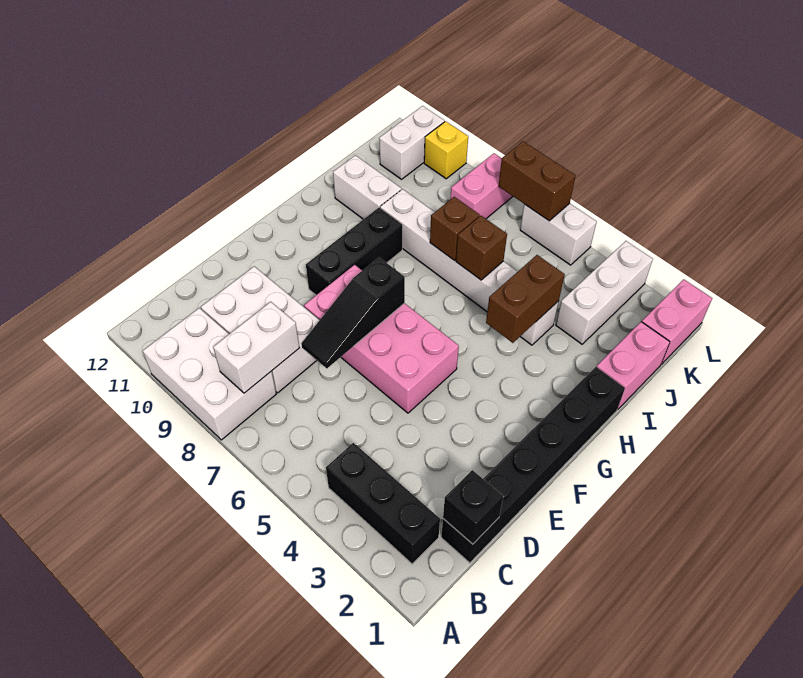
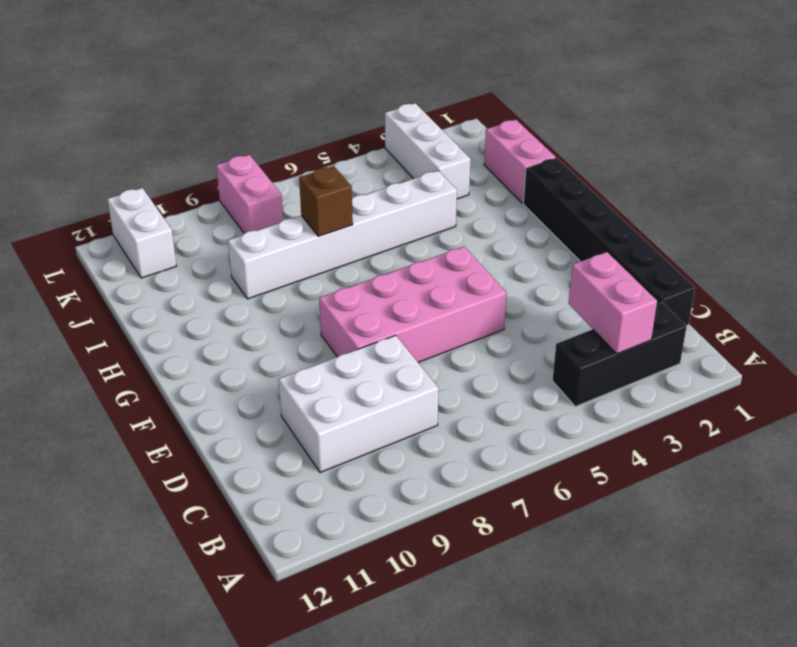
pink brick B3:C3 level 2 -> pink brick K1:L1 level 1
none -> white brick A8:B10 level 1
none -> black brick F9:H9 level 1
none -> white brick I10:I11 level 1

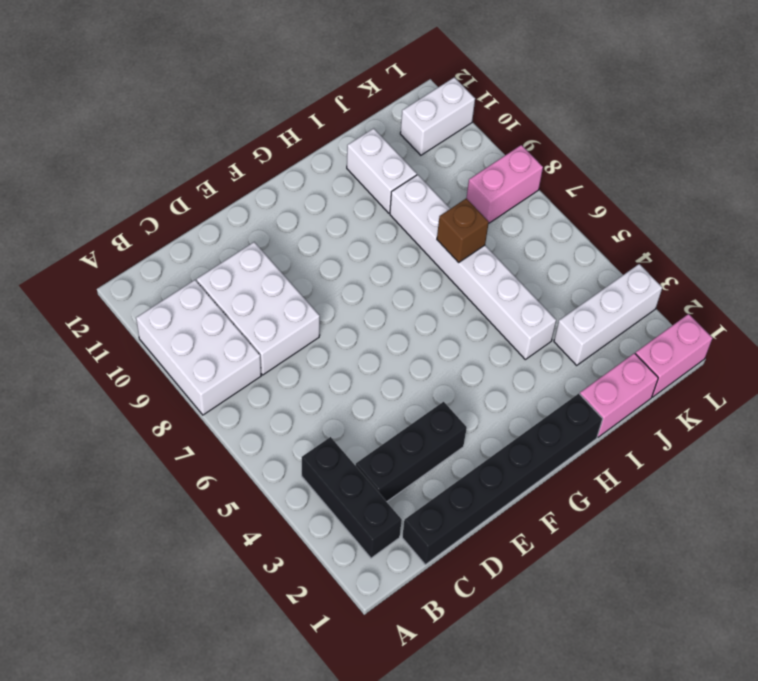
black brick C3:E3 level 1 -> black brick F9:H9 level 1
none -> pink brick E5:F8 level 1
none -> white brick L5:L6 level 1
none -> yellow brick L10 level 1

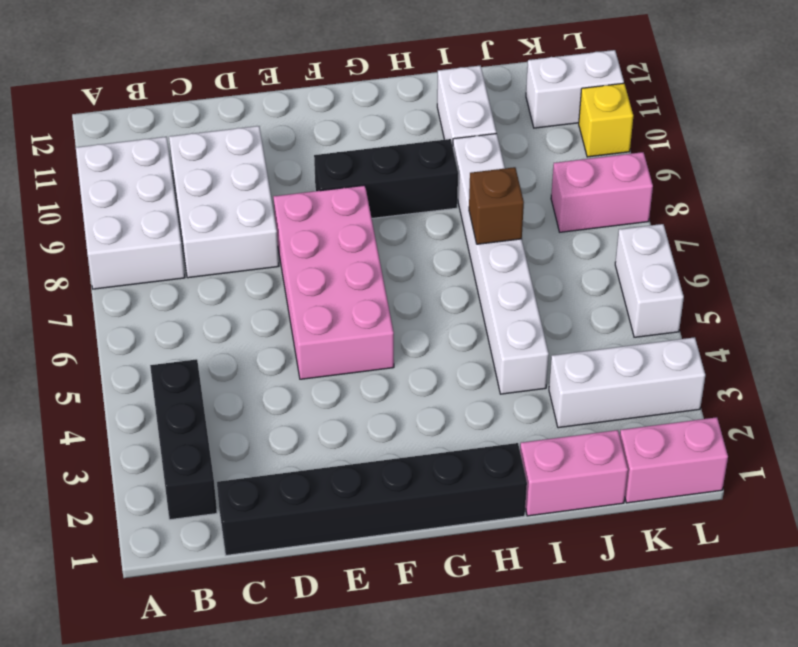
none -> white brick B8:C8 level 2
none -> black brick C1 level 2
none -> black slope D7:F7 level 2 top F

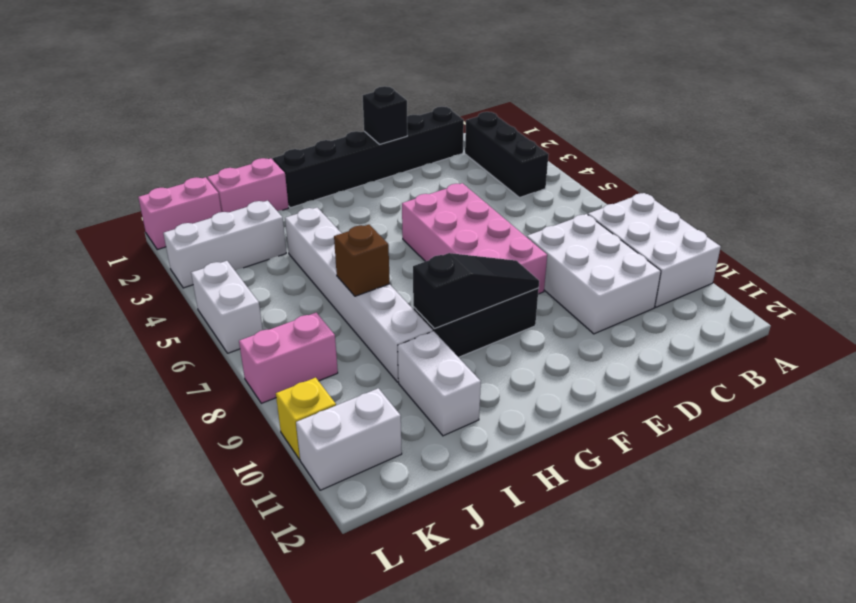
black brick E1 level 2 -> black brick C1 level 2
black slope F9:H9 level 2 top H -> black slope D7:F7 level 2 top F
none -> white brick B8:C8 level 2
none -> brown brick H4:I4 level 2
none -> brown brick I6 level 2

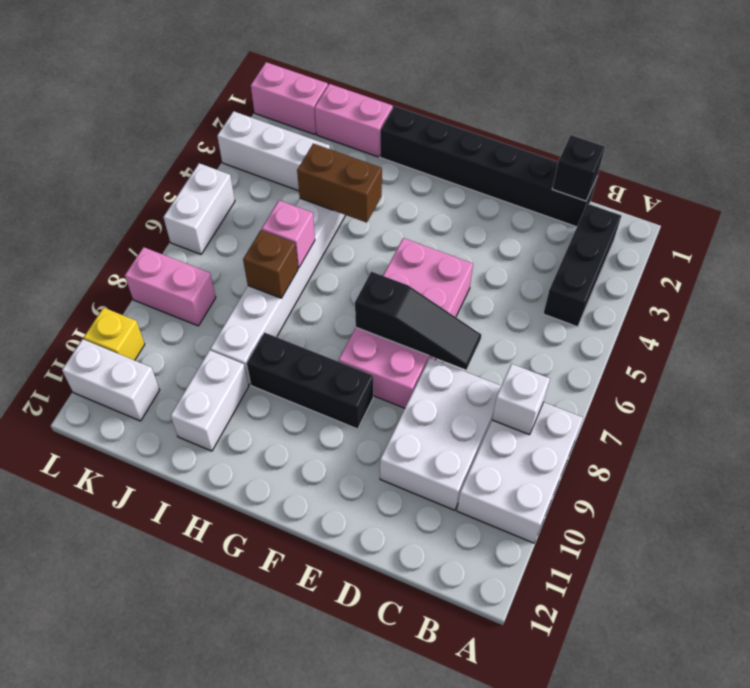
white brick B8 level 2 -> white brick B8:C8 level 2
pink brick I6 level 2 -> brown brick I6 level 2
none -> brown brick L6:L7 level 2

